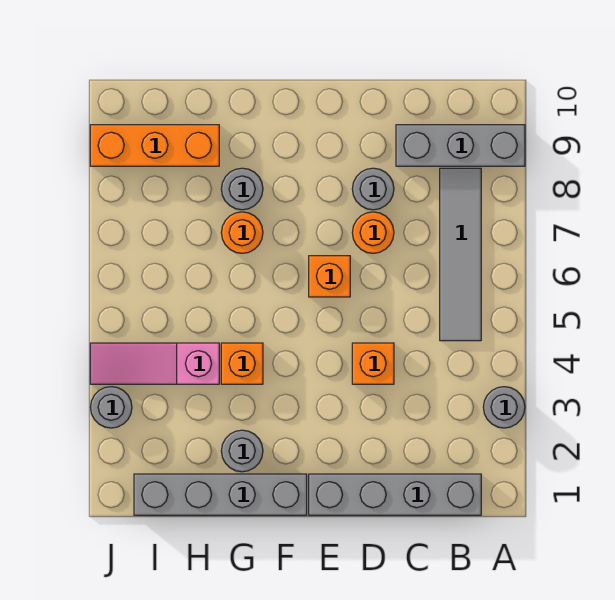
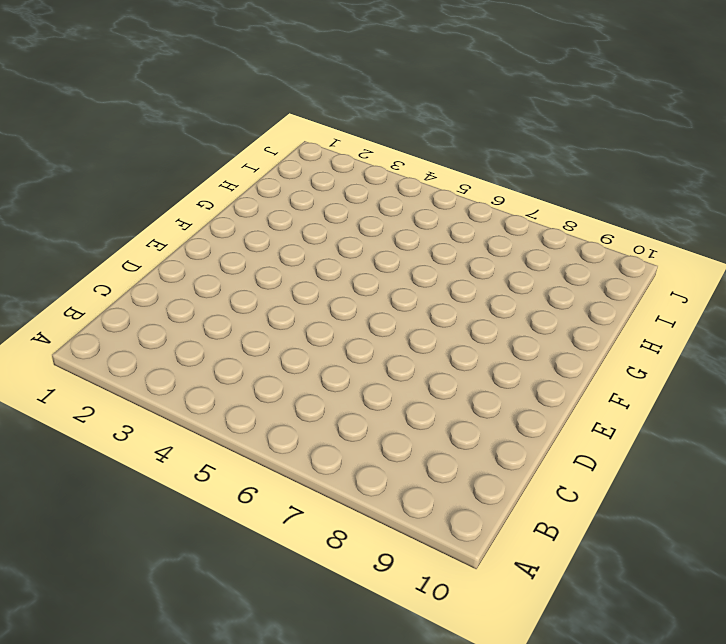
none -> grey round brick A3 level 1
none -> grey brick A9:C9 level 1
none -> grey brick B1:E1 level 1

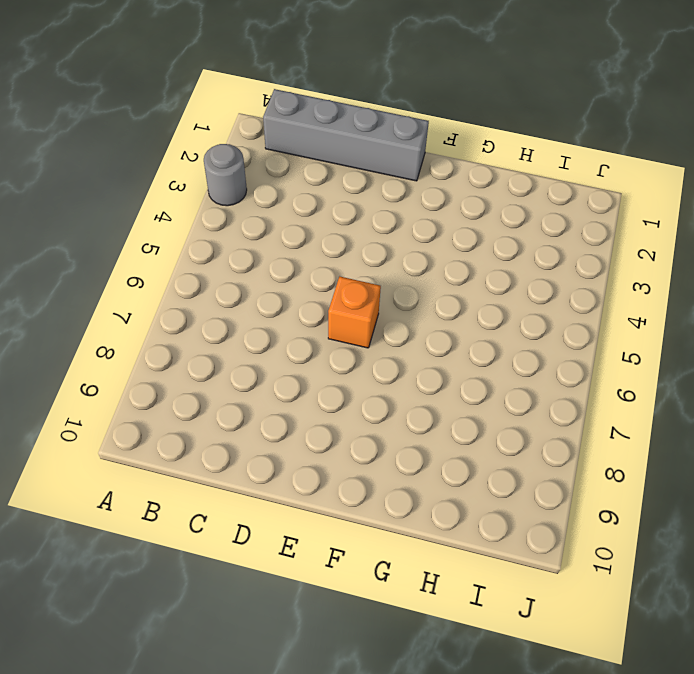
none -> grey brick A9:C9 level 1
none -> grey tile B5:B8 level 1
none -> orange brick D4 level 1

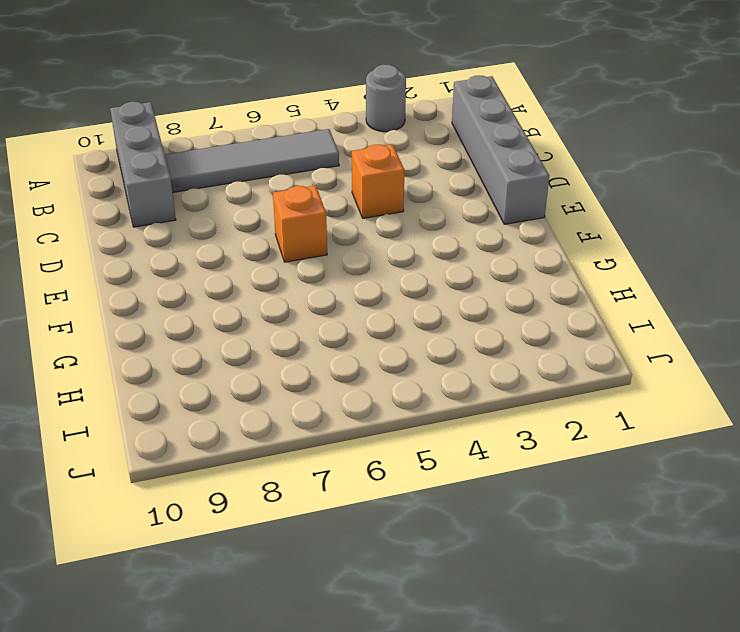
none -> orange round brick D7 level 1
none -> grey round brick D8 level 1
none -> grey brick F1:I1 level 1

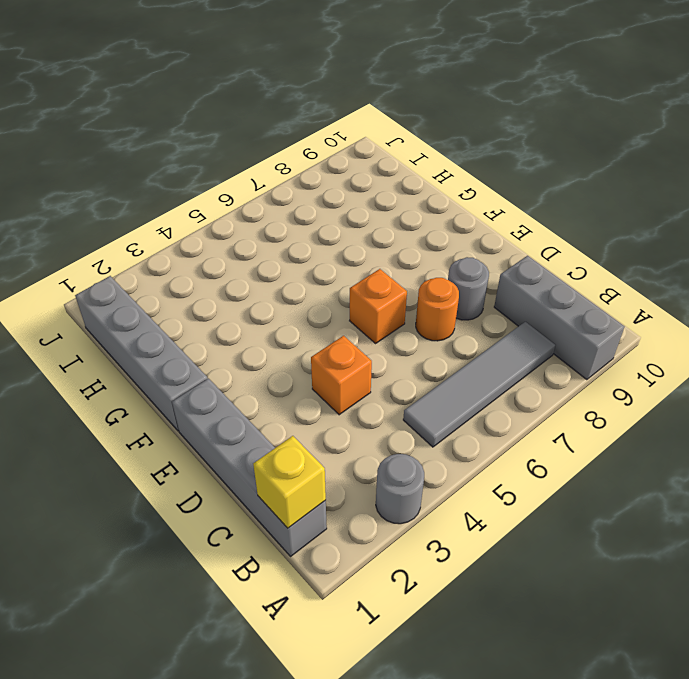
yellow brick B1 level 2 -> none
none -> grey round brick G2 level 1
none -> orange brick G4 level 1
none -> orange round brick G7 level 1

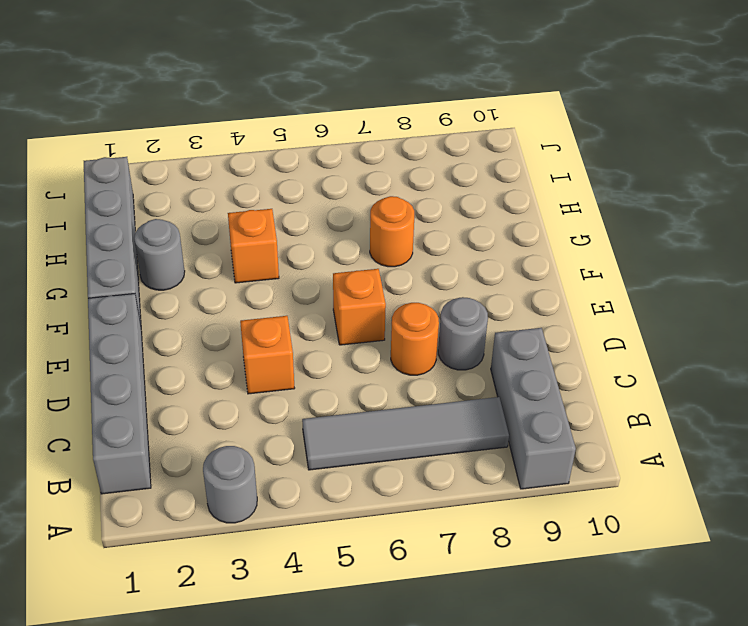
none -> grey round brick G8 level 1
none -> pink slope H4:J4 level 1 top H
none -> orange brick H9:J9 level 1

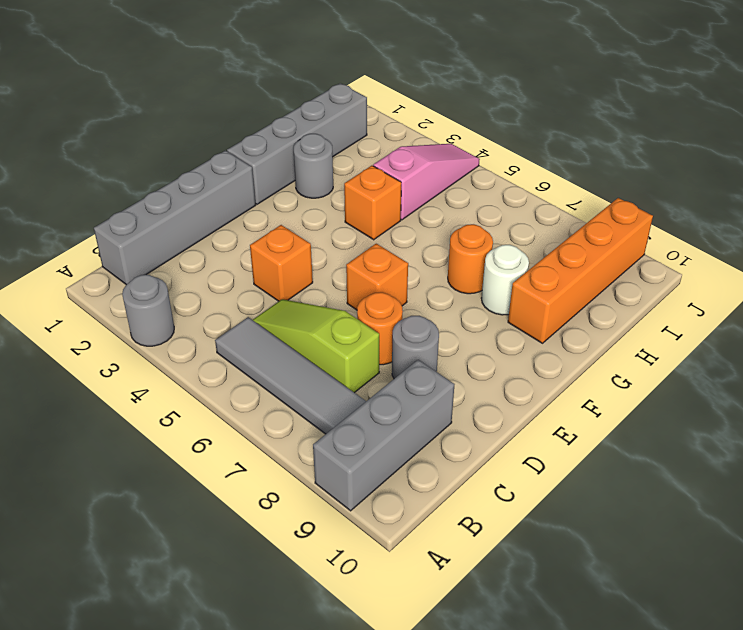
lime slope C5:C7 level 1 top 7 -> none
white round brick G8 level 1 -> grey round brick G8 level 1
orange brick G9:J9 level 1 -> orange brick H9:J9 level 1
none -> grey round brick J3 level 1

